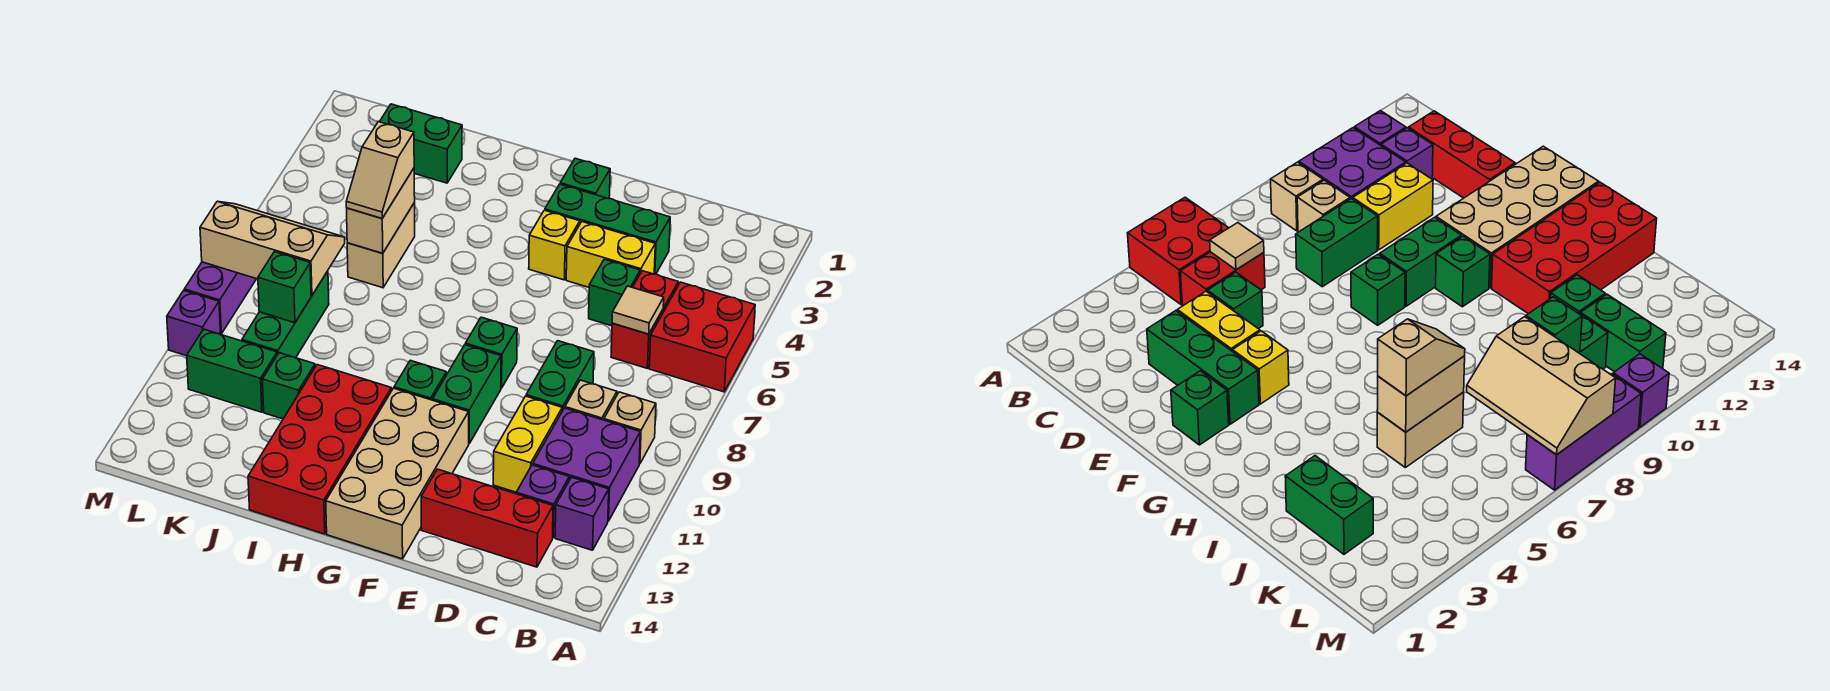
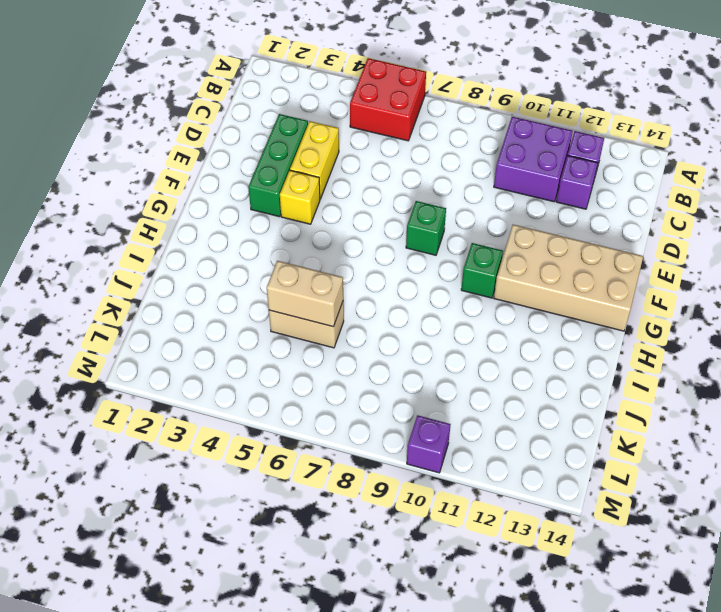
none -> tan brick B9 level 1
none -> red brick C5:C6 level 1
none -> tan brick C9 level 1
none -> red brick C13:E13 level 1

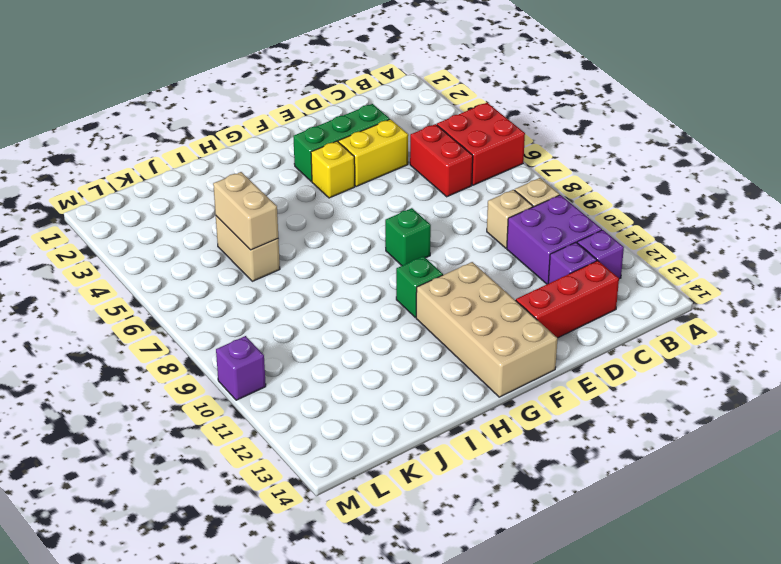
none -> green brick D5 level 1
none -> green brick D8:D9 level 1
none -> yellow brick D10:D11 level 1
none -> green brick F2 level 1

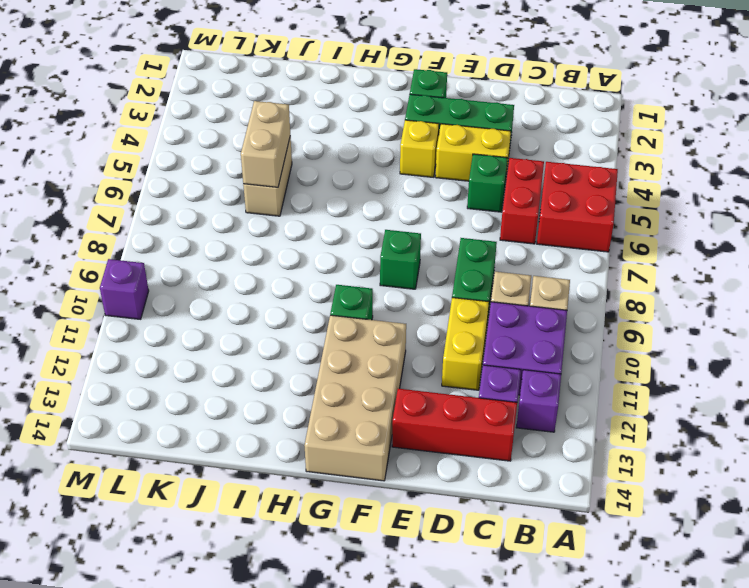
none -> green brick F9:F10 level 1
none -> red brick H11:I14 level 1
none -> green brick J2:K2 level 1
none -> green brick J11 level 1

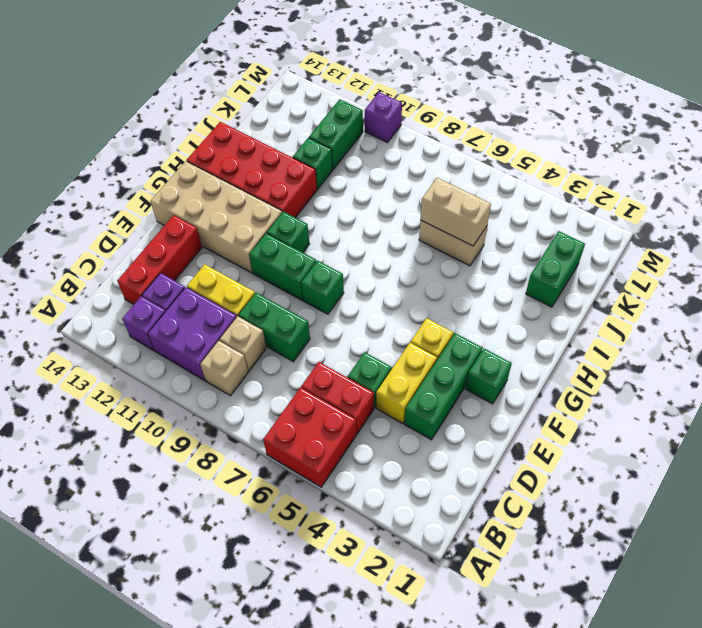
none -> green brick K8:K10 level 1
none -> purple brick M7:M9 level 1
none -> tan tile C6 level 2
none -> tan slope K7:M8 level 2 top 8

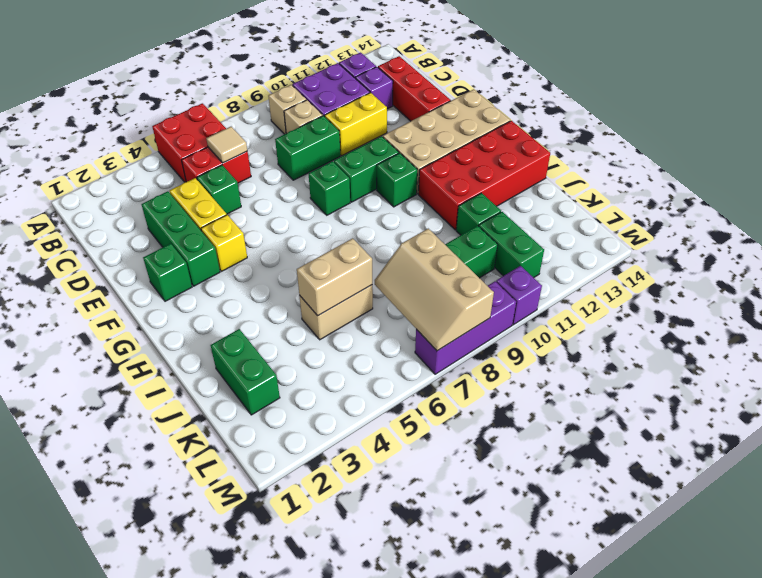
none -> green brick K9 level 2
none -> tan slope J5:J6 level 3 top 5

